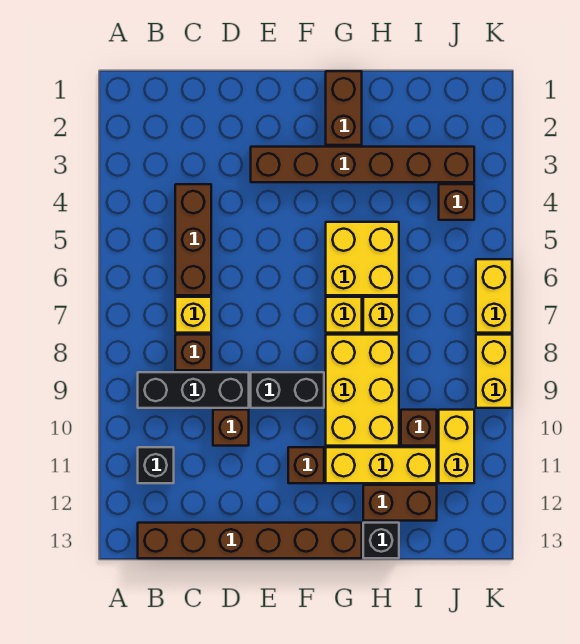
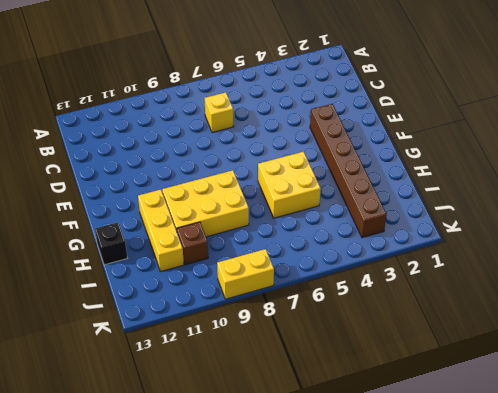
none -> black brick B9:D9 level 1
none -> black brick B11 level 1
none -> brown brick B13:G13 level 1

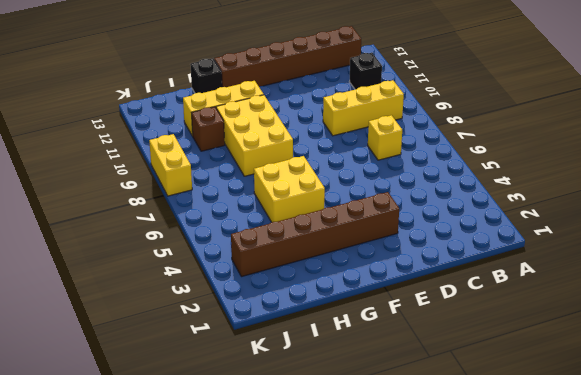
yellow brick B9:D9 level 1 -> black brick B9:D9 level 1
none -> brown brick C4:C6 level 1
none -> brown brick C8 level 1
none -> brown brick D10 level 1

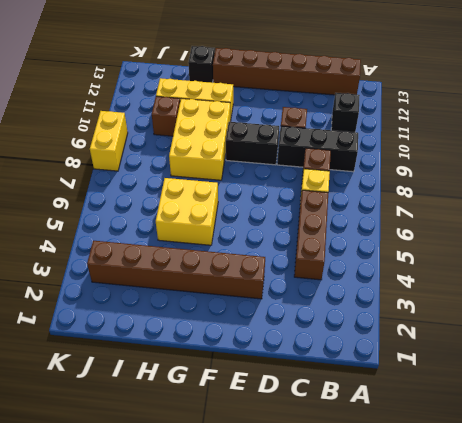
none -> brown brick F11 level 1
none -> brown brick G1:G2 level 1
none -> yellow brick G7 level 1

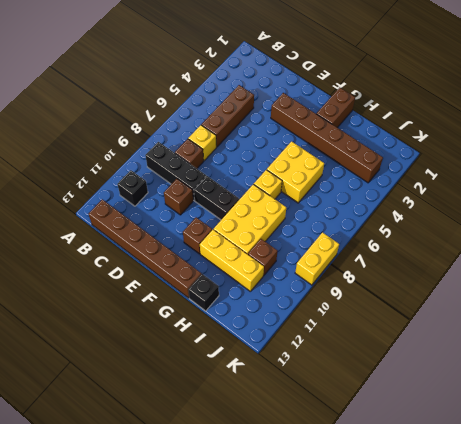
none -> yellow brick H7 level 1
none -> brown brick H12:I12 level 1
none -> brown brick J4 level 1

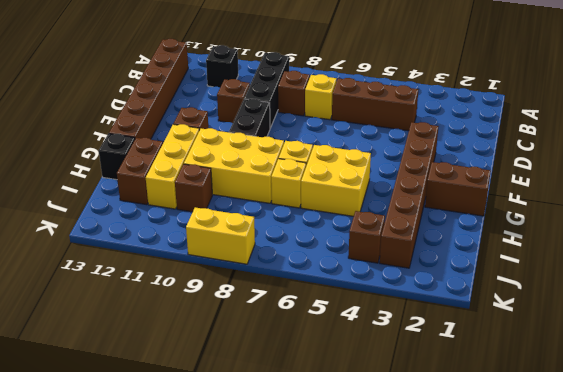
none -> yellow brick J10:J11 level 1
none -> yellow brick K6:K7 level 1

